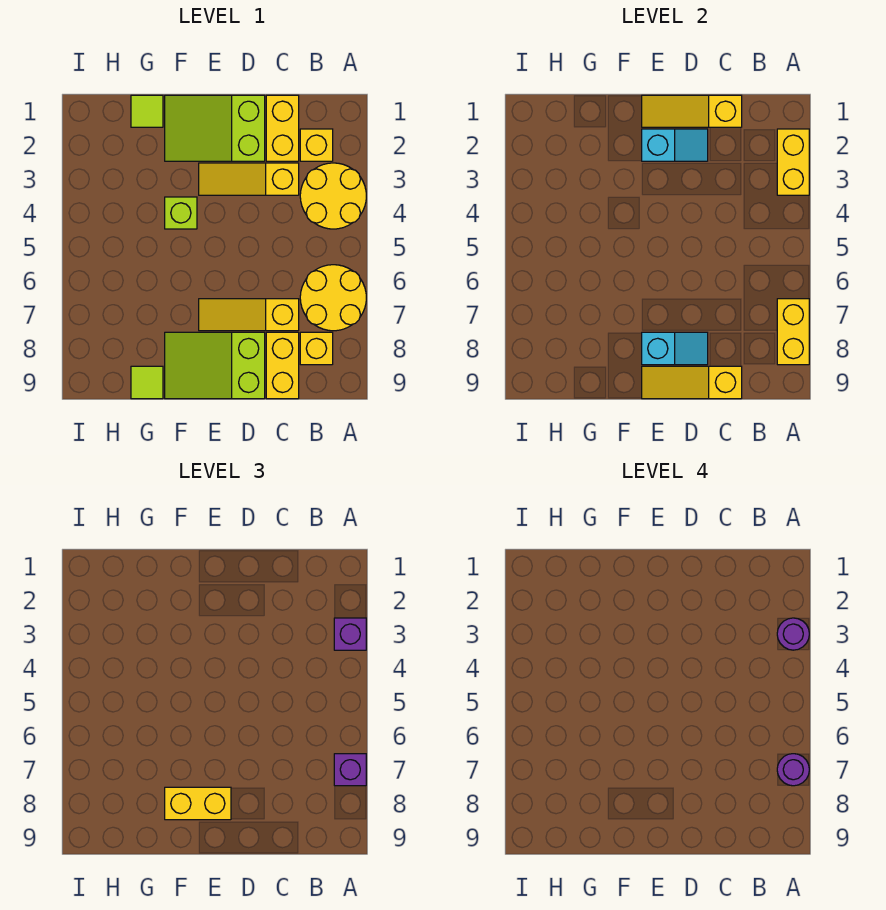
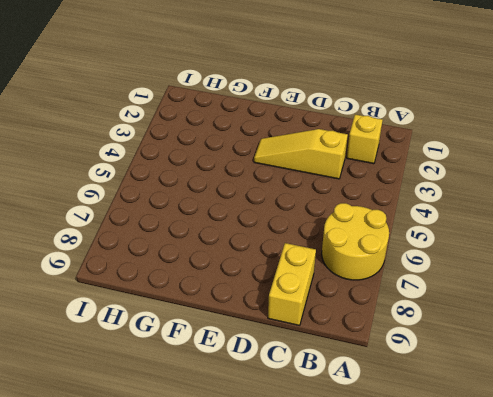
none -> yellow round brick A3:B4 level 1
none -> yellow brick B8 level 1
none -> yellow brick C1:C2 level 1

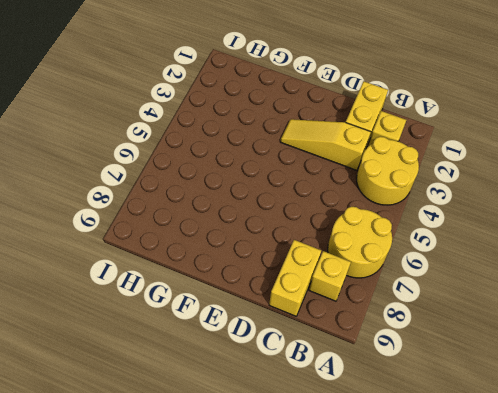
none -> yellow slope C7:E7 level 1 top C
none -> lime slope D1:F2 level 1 top D
none -> lime slope D8:F9 level 1 top D

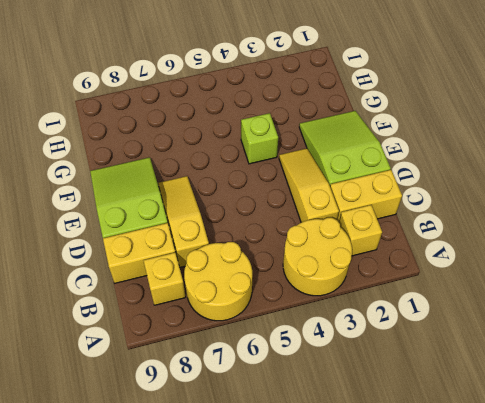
none -> lime tile G1 level 1
none -> lime tile G9 level 1
none -> yellow brick A2:A3 level 2

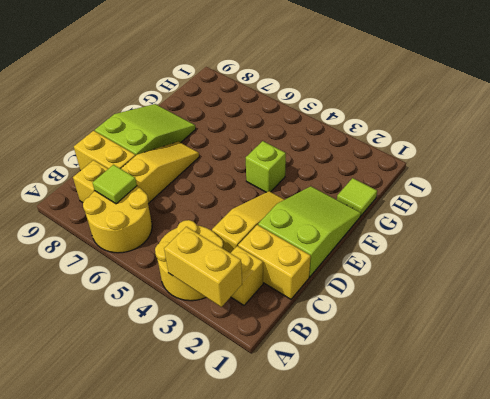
lime tile B7 level 2 -> lime tile G9 level 1
none -> yellow brick A7:A8 level 2
none -> yellow slope C1:E1 level 2 top C
none -> yellow slope C9:E9 level 2 top C

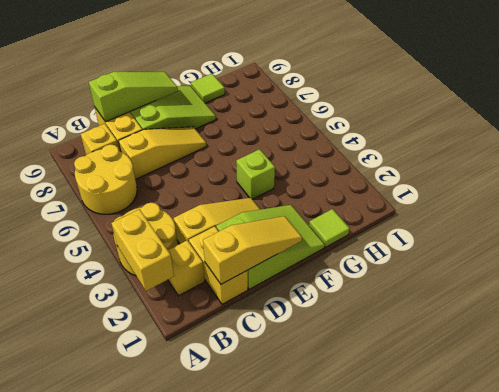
lime slope C9:E9 level 2 top C -> yellow slope C9:E9 level 2 top C
none -> yellow brick A7:A8 level 2
none -> cyan slope D2:E2 level 2 top E
none -> cyan slope D8:E8 level 2 top E

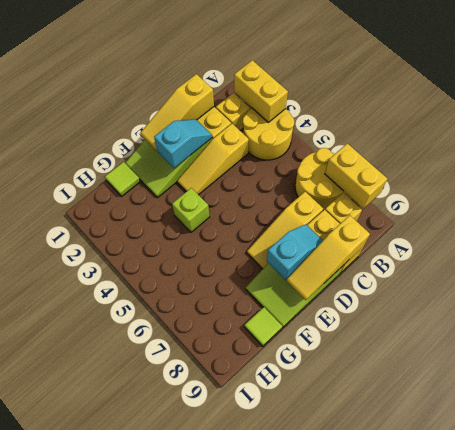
none -> purple brick A3 level 3
none -> purple brick A7 level 3
none -> yellow brick E8:F8 level 3

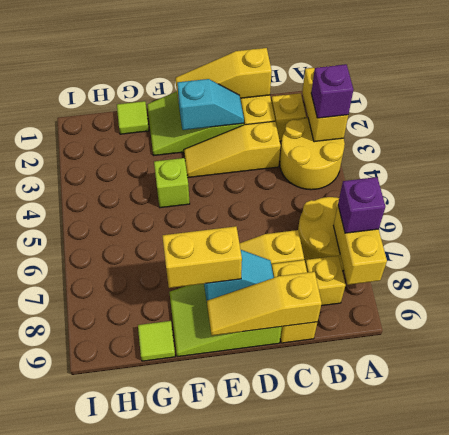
none -> purple round brick A3 level 4
none -> purple round brick A7 level 4

